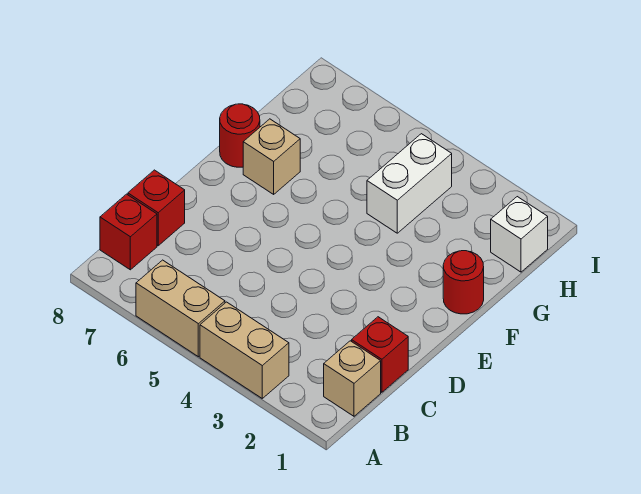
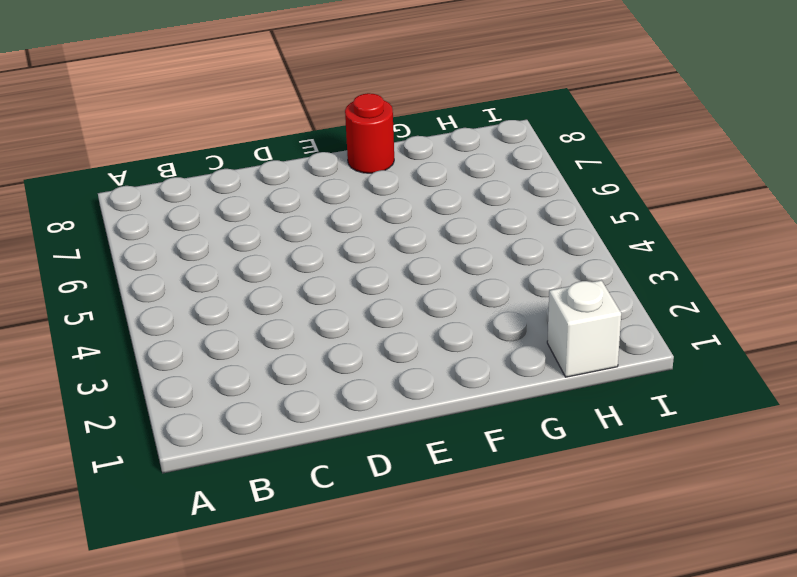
none -> tan brick A3:A4 level 1
none -> tan brick A5:A6 level 1

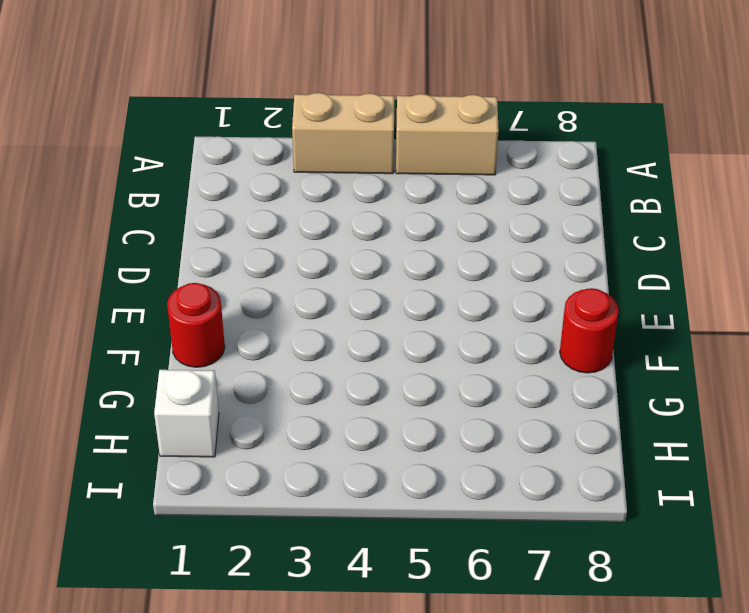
none -> tan brick B1 level 1
none -> red brick B8 level 1

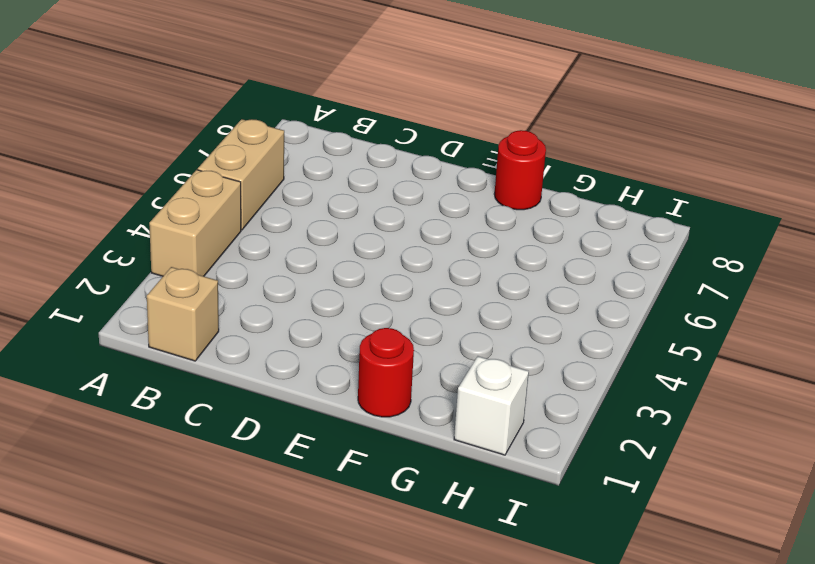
none -> red brick B8 level 1
none -> red brick C1 level 1

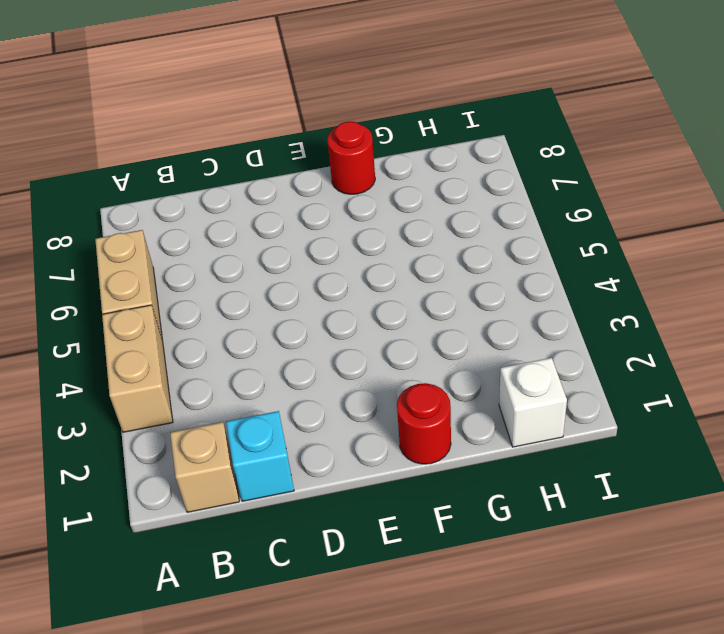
cyan brick C1 level 1 -> red brick C1 level 1
none -> red brick B8 level 1
none -> red brick C8 level 1

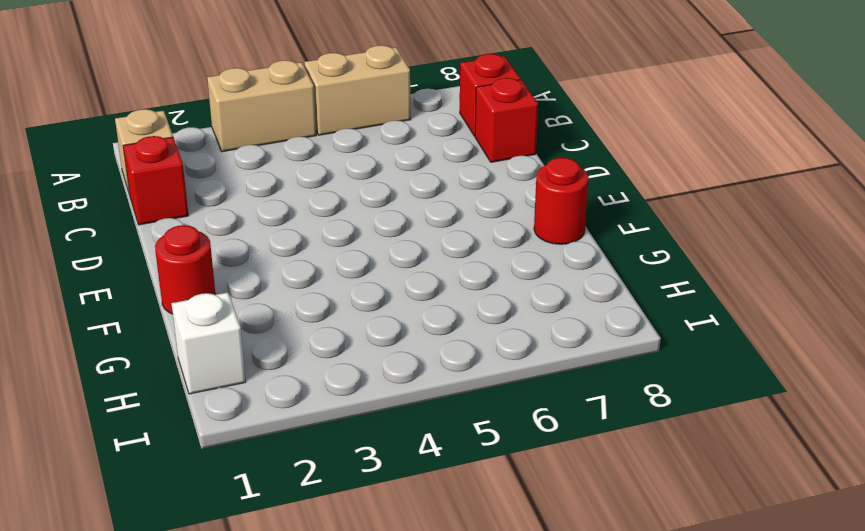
none -> tan brick F7 level 1
none -> white brick G4:H4 level 1

